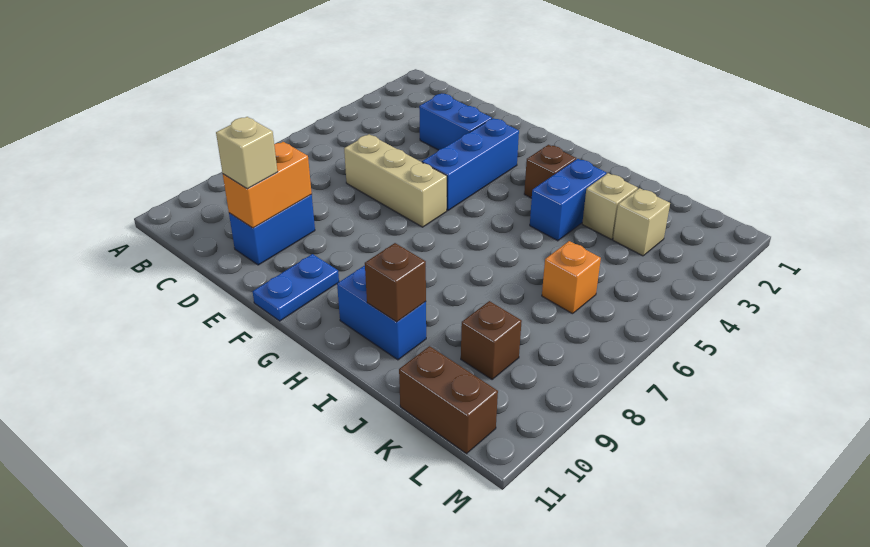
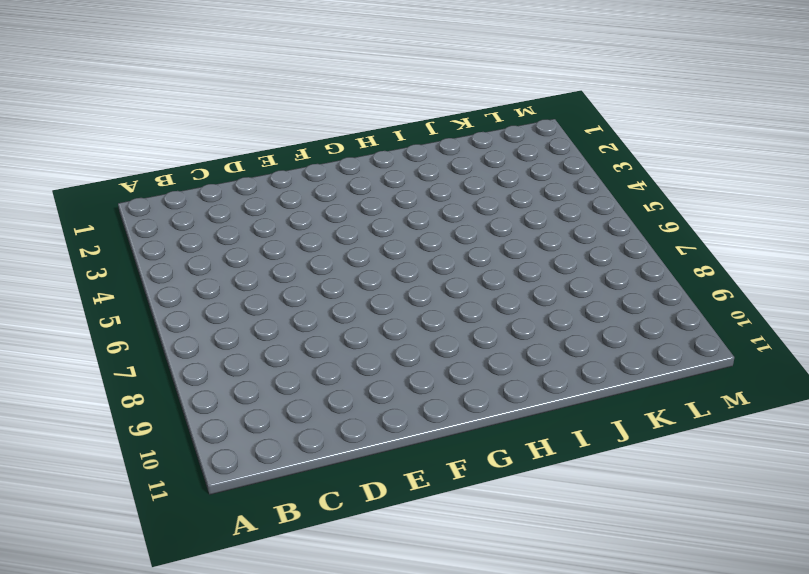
none -> blue brick D3:E3 level 1
none -> tan brick D6:F6 level 1
none -> blue brick D9:D10 level 1

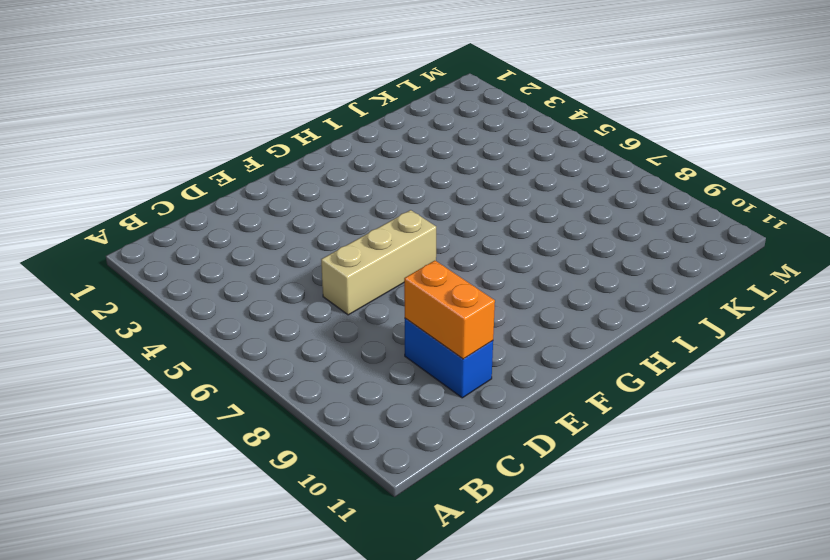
none -> blue brick D3:E3 level 1
none -> blue brick F3:F5 level 1
none -> blue plate F10:F11 level 1

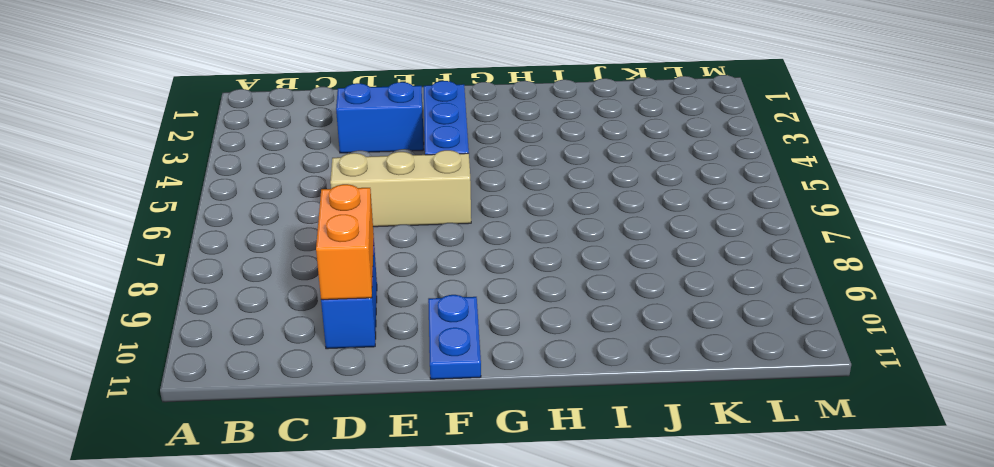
none -> brown brick H3 level 1
none -> blue brick H10:I10 level 1
none -> blue brick I3:I4 level 1

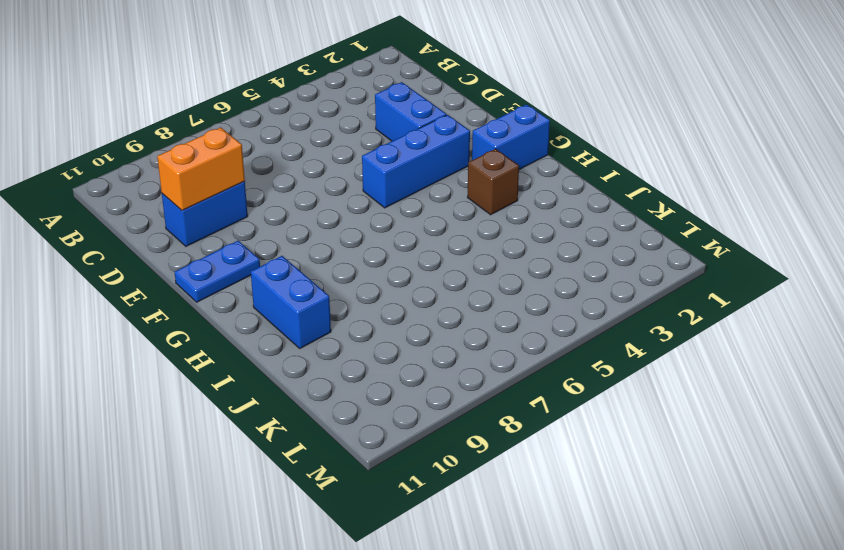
blue brick G1:G2 level 1 -> blue brick I3:I4 level 1
none -> tan brick D6:F6 level 1
none -> tan brick J3 level 1
none -> tan brick K3 level 1

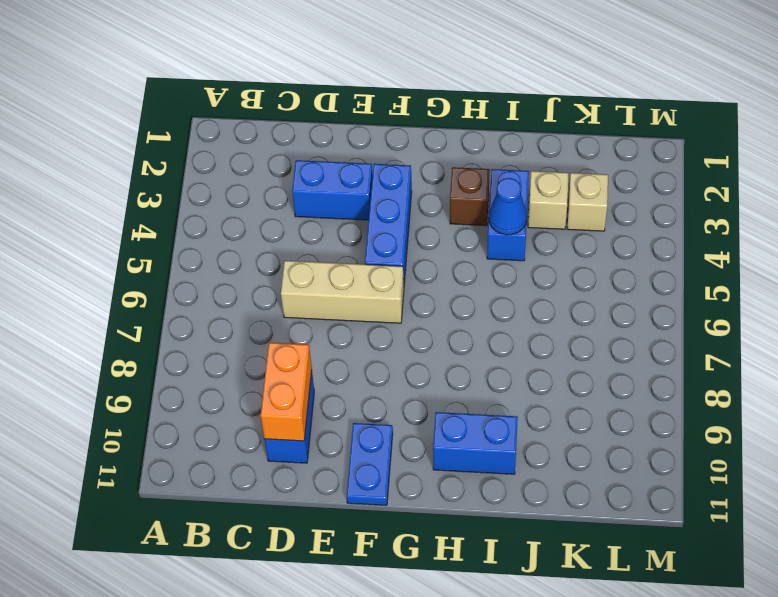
blue cone I4 level 2 -> none
none -> orange brick K6 level 1
none -> brown brick K9 level 1
none -> brown brick K11:L11 level 1

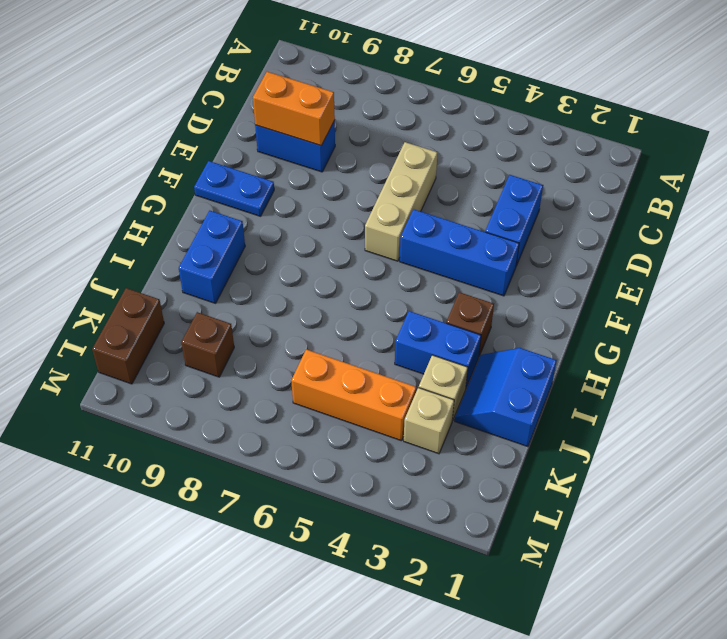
blue slope I1:J2 level 1 top 1 -> none
orange brick K4:K6 level 1 -> orange brick K6 level 1
none -> brown brick I10 level 2
none -> tan brick D10 level 3

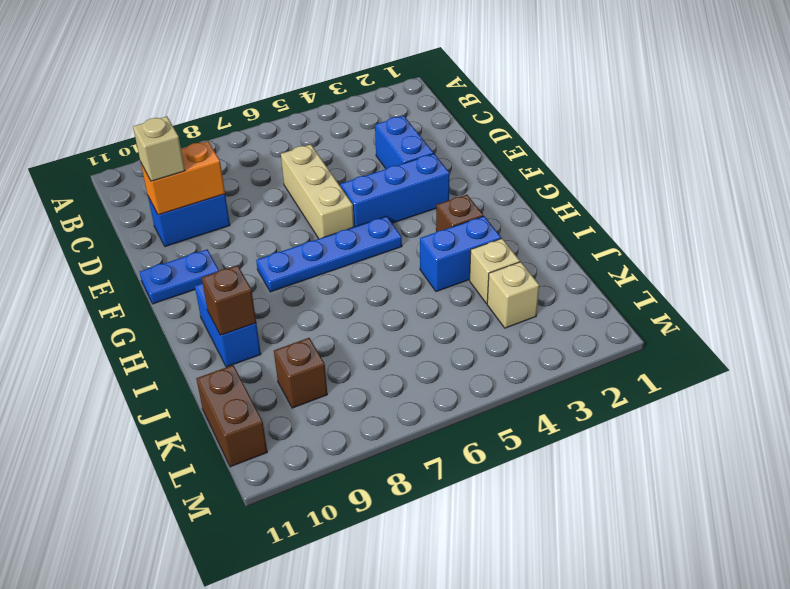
blue plate G5:G8 level 1 -> none
none -> orange brick K6 level 1

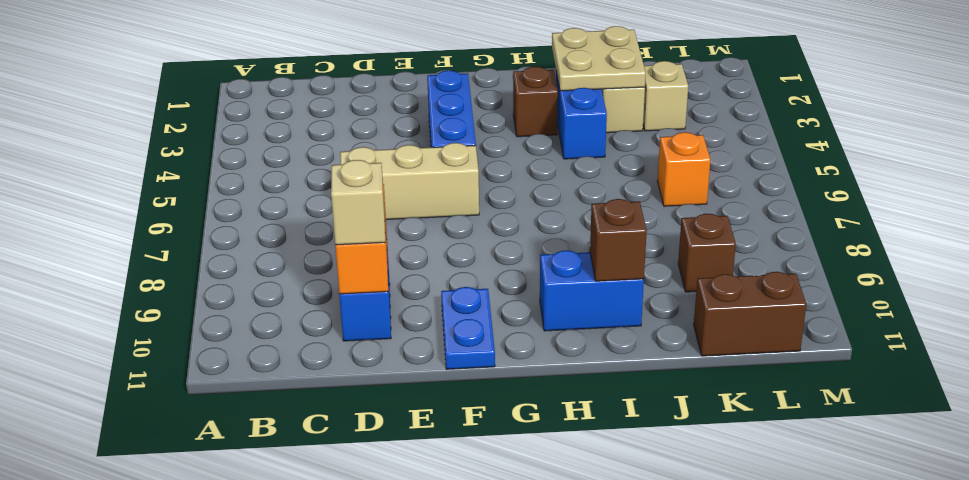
tan plate I2:J3 level 2 -> none
none -> blue brick D3:E3 level 1

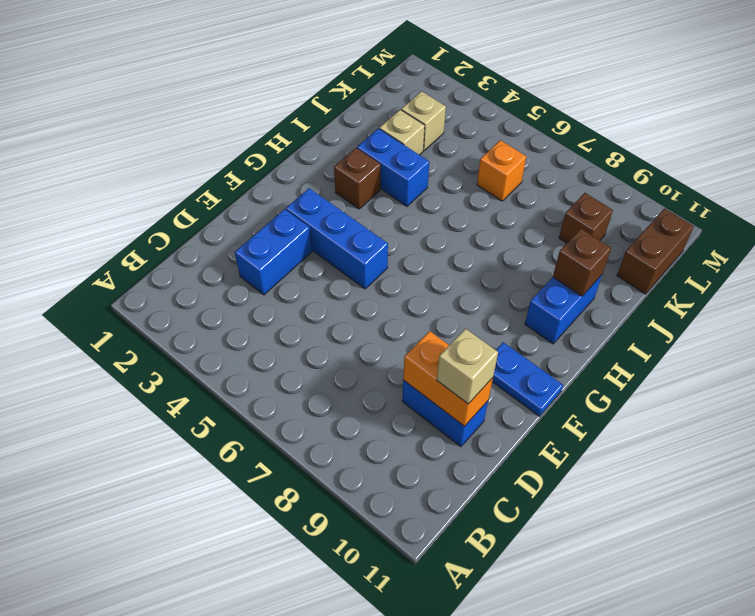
none -> tan brick D6:F6 level 1

